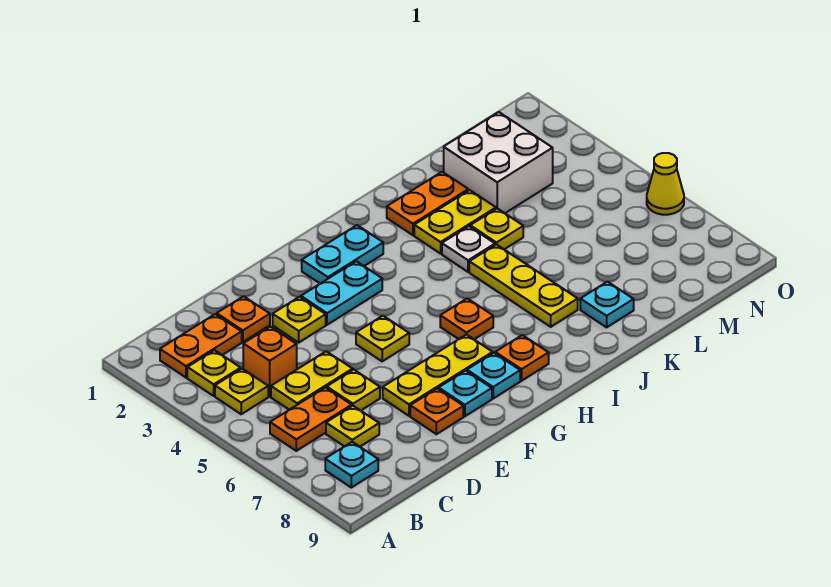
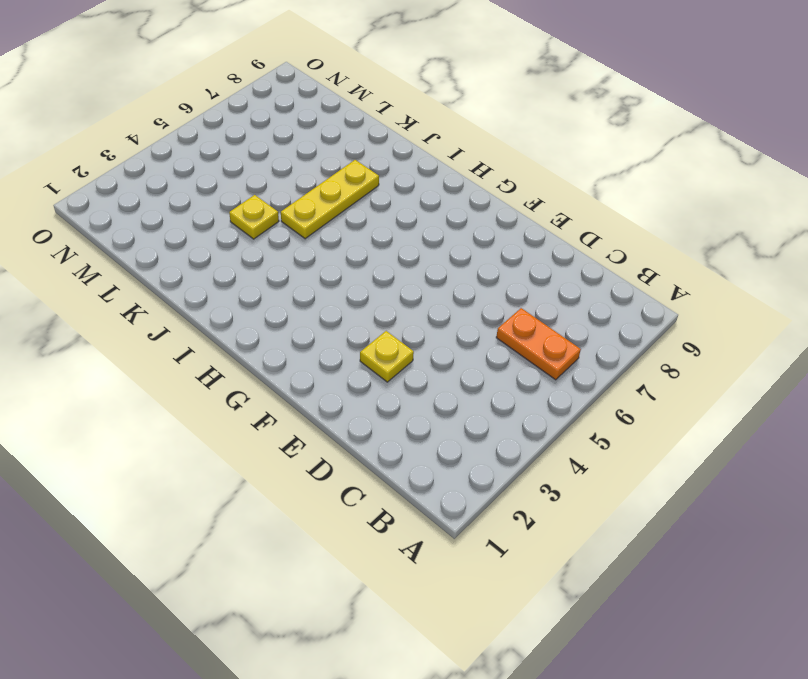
none -> orange plate B2:C2 level 1
none -> yellow plate B3 level 1
none -> yellow plate B4 level 1

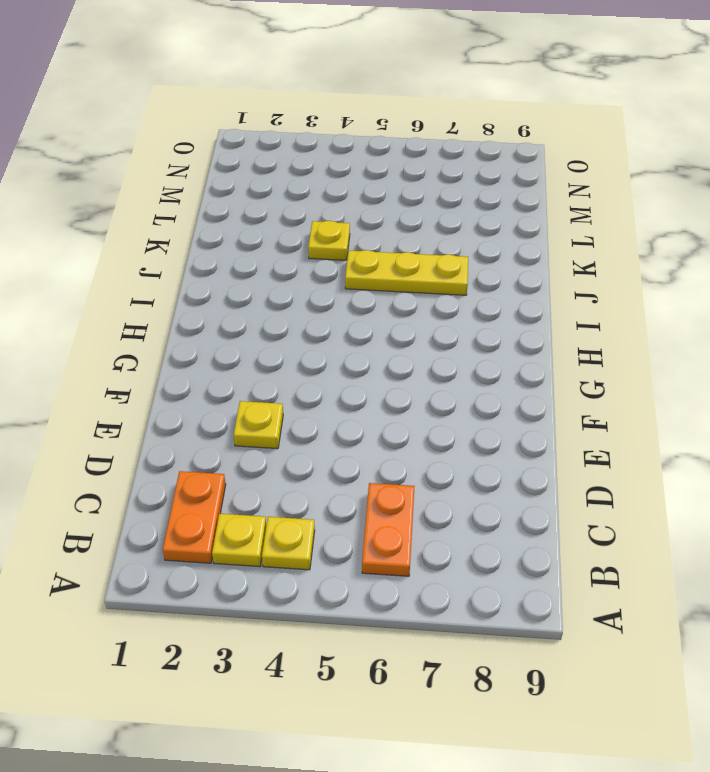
none -> cyan plate B8 level 1
none -> orange brick C4 level 1
none -> yellow plate C5:D5 level 1

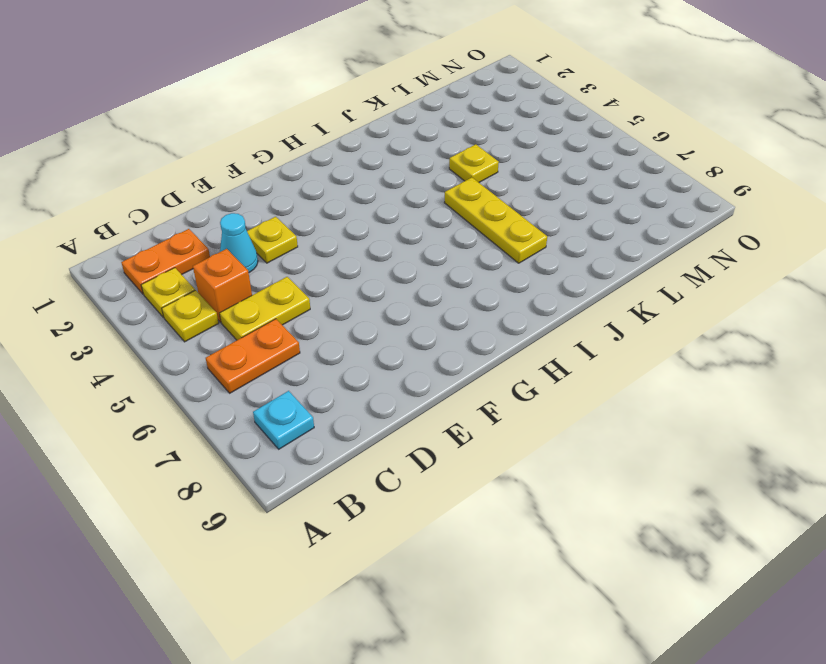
cyan cone D3 level 1 -> none
none -> yellow plate C7 level 1
none -> orange plate D2 level 1
none -> yellow plate D6 level 1

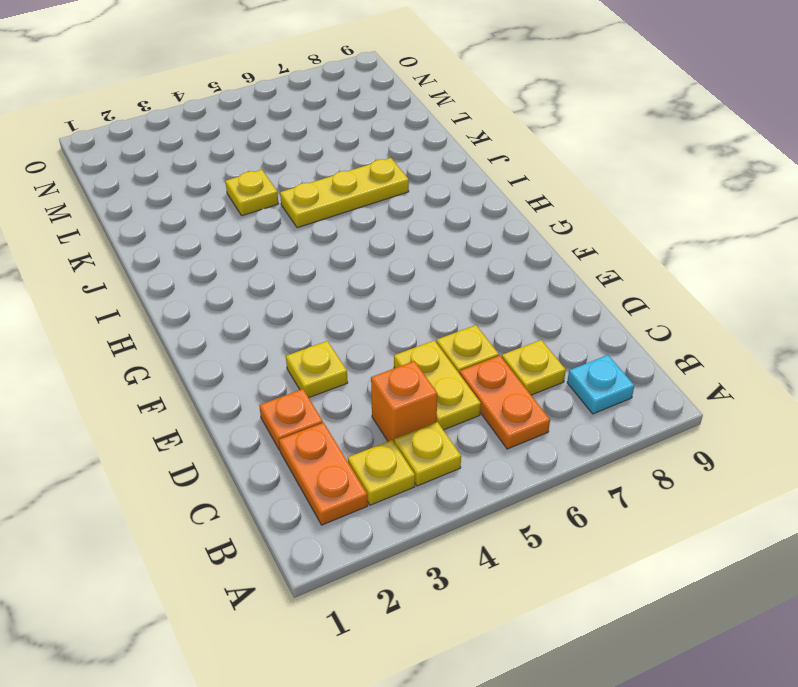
none -> yellow plate E7:G7 level 1
none -> orange plate E8 level 1
none -> cyan plate F3:G3 level 1

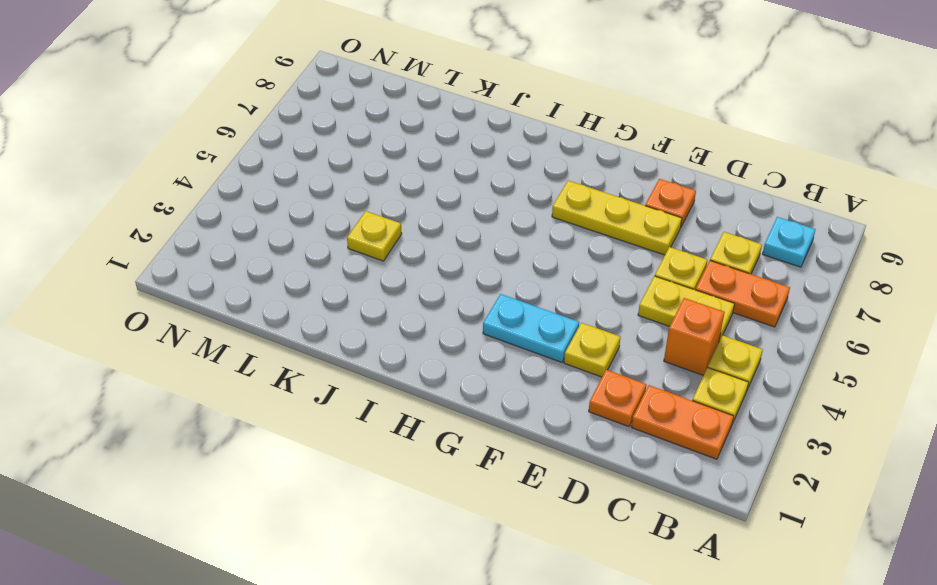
none -> yellow plate F5 level 1
none -> cyan plate F8 level 1
none -> cyan plate G2:H2 level 1

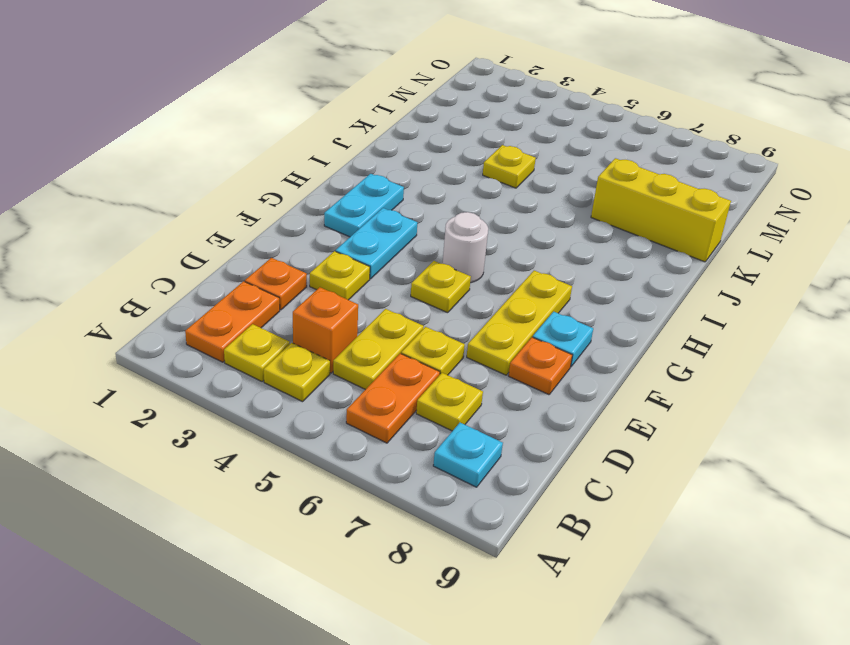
white round brick G5 level 1 -> none
yellow brick K7:K9 level 1 -> cyan plate K8 level 1
none -> cyan plate G8 level 1
none -> orange plate H6 level 1
none -> orange plate H8 level 1

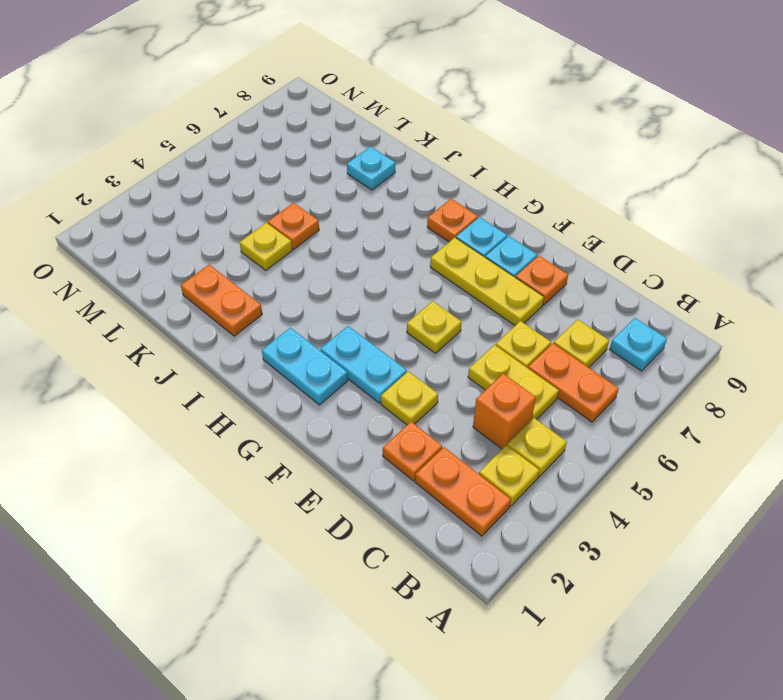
orange plate K5 level 1 -> orange plate H6 level 1
none -> yellow plate J3:K3 level 1
none -> white plate J4 level 1
none -> yellow plate J5:J7 level 1

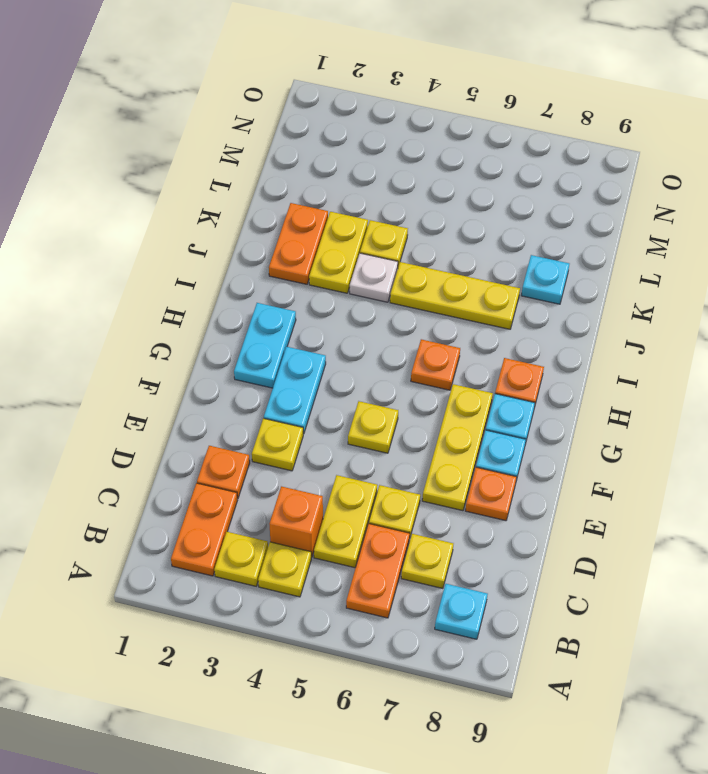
none -> white brick L2:M3 level 1
none -> yellow cone O6 level 1

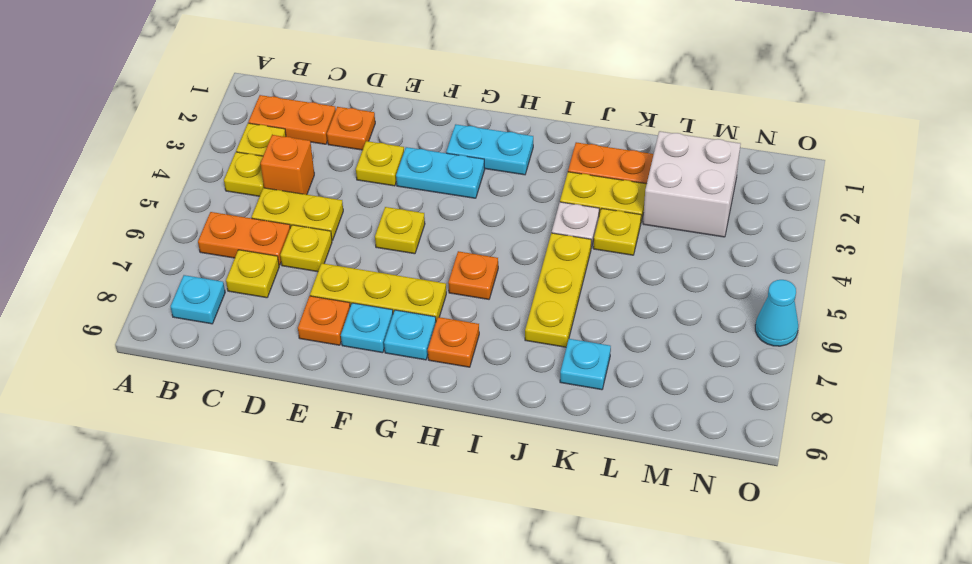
cyan cone O6 level 1 -> yellow cone O6 level 1

